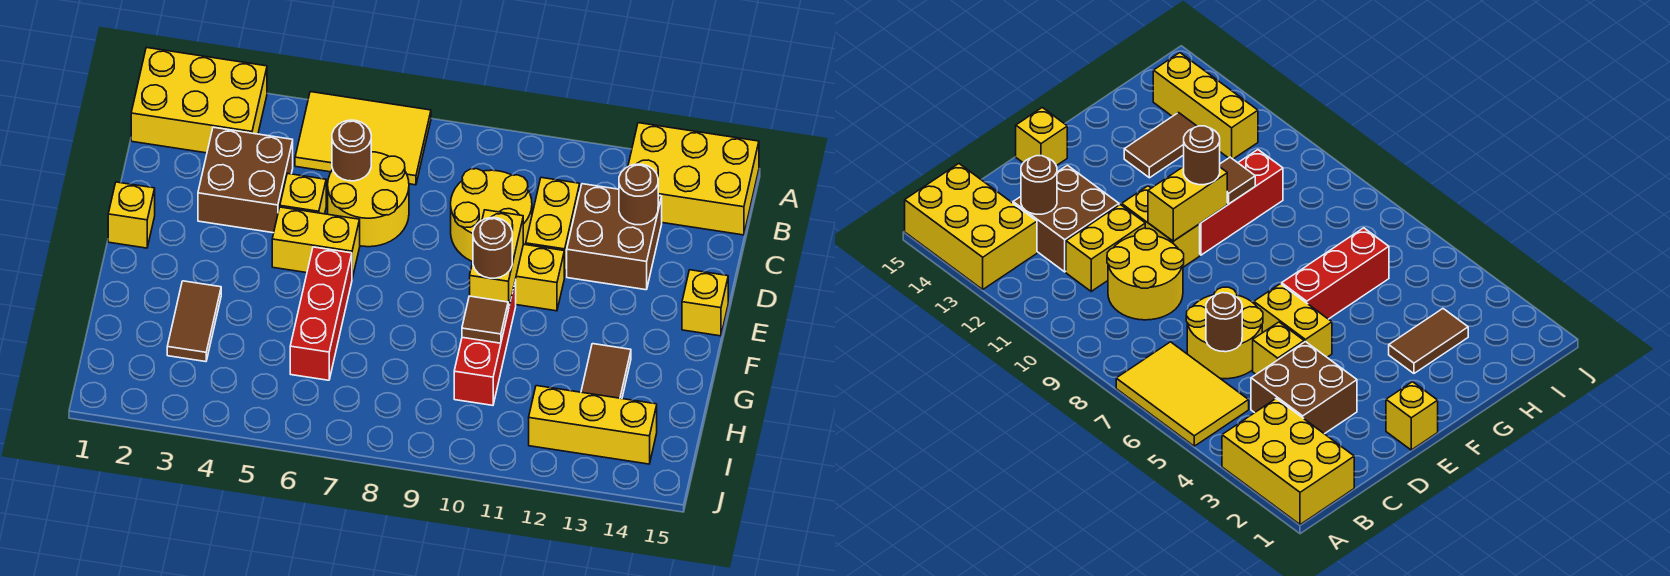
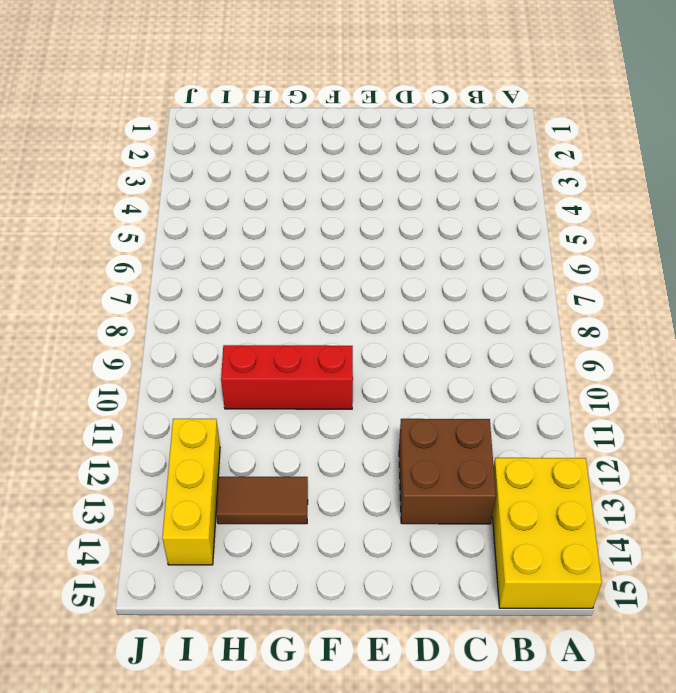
none -> yellow brick A1:B3 level 1
none -> yellow tile A5:B7 level 1
none -> brown brick C3:D4 level 1

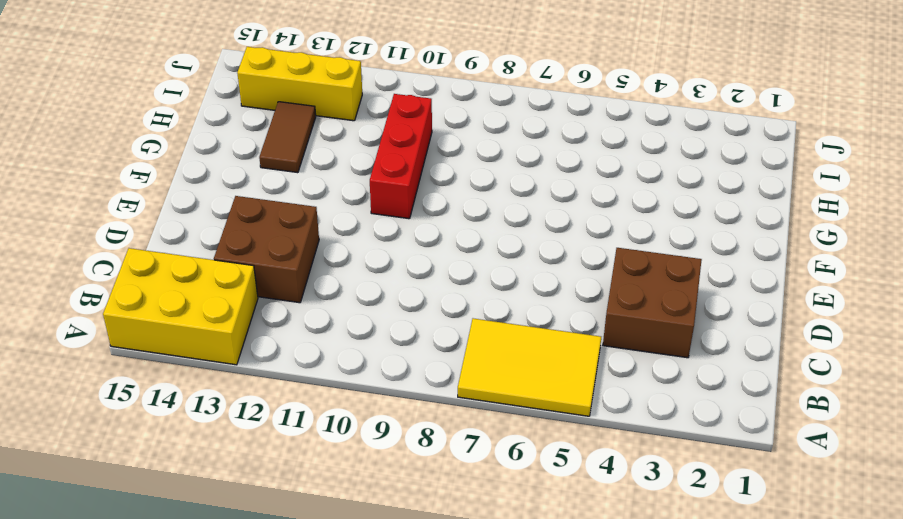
none -> yellow brick A1:B3 level 1
none -> yellow round brick C6:D7 level 1
none -> yellow round brick C9:D10 level 1

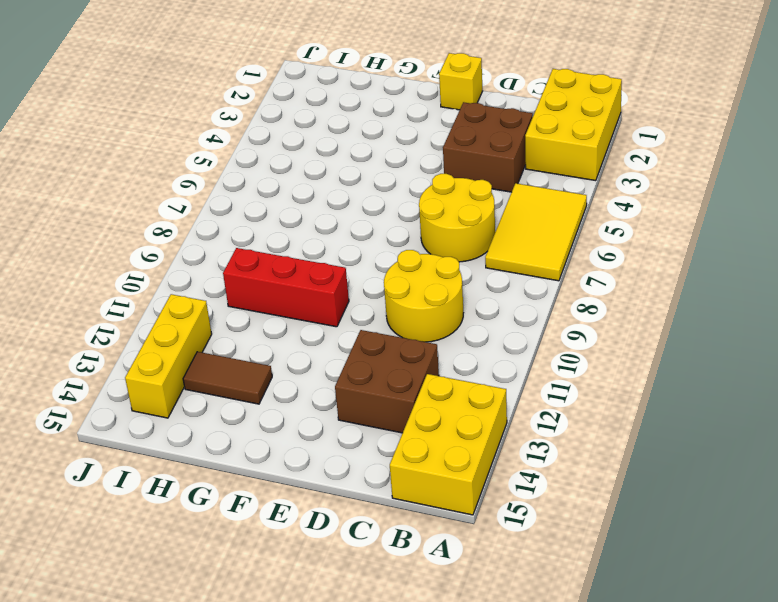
none -> yellow brick C11:D11 level 1
none -> yellow brick D5 level 1
none -> yellow brick E5:E6 level 1

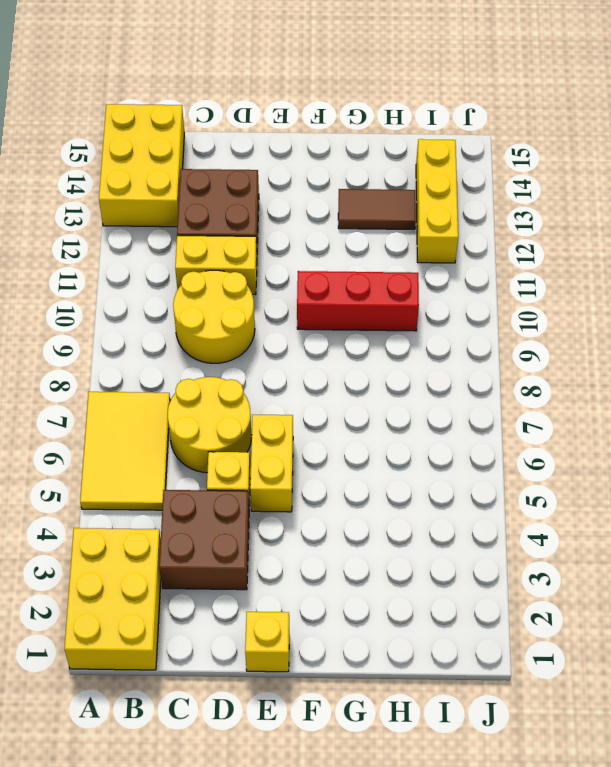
none -> yellow brick E10:E11 level 1
none -> yellow brick E15 level 1
none -> red brick F6:H6 level 1

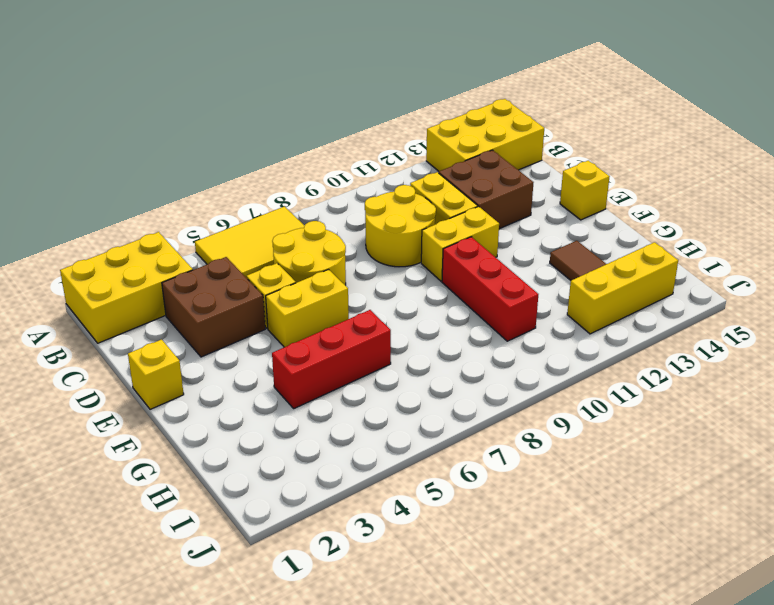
red brick G4:G6 level 1 -> red brick F6:H6 level 1
none -> brown tile G3:H3 level 1
none -> brown round brick C6 level 2
none -> brown round brick C13 level 2

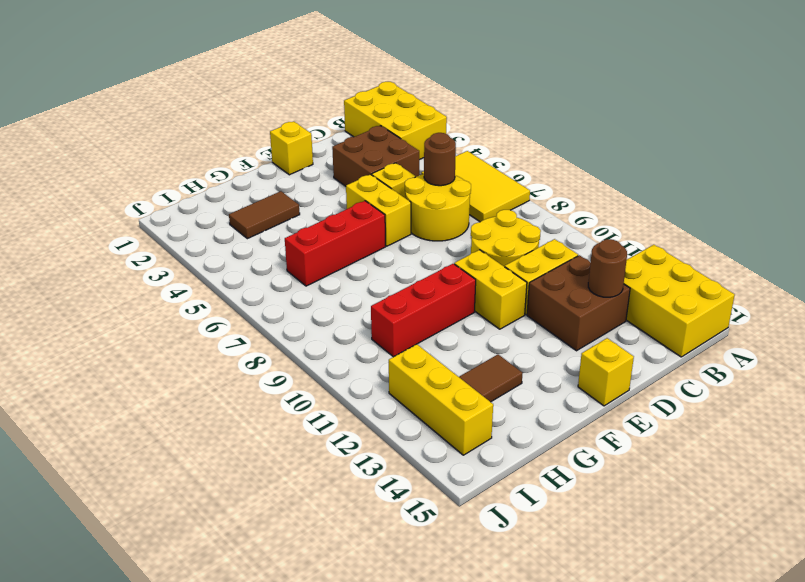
none -> yellow brick E10:F10 level 2
none -> brown tile G10 level 2
none -> brown round brick F10 level 3

